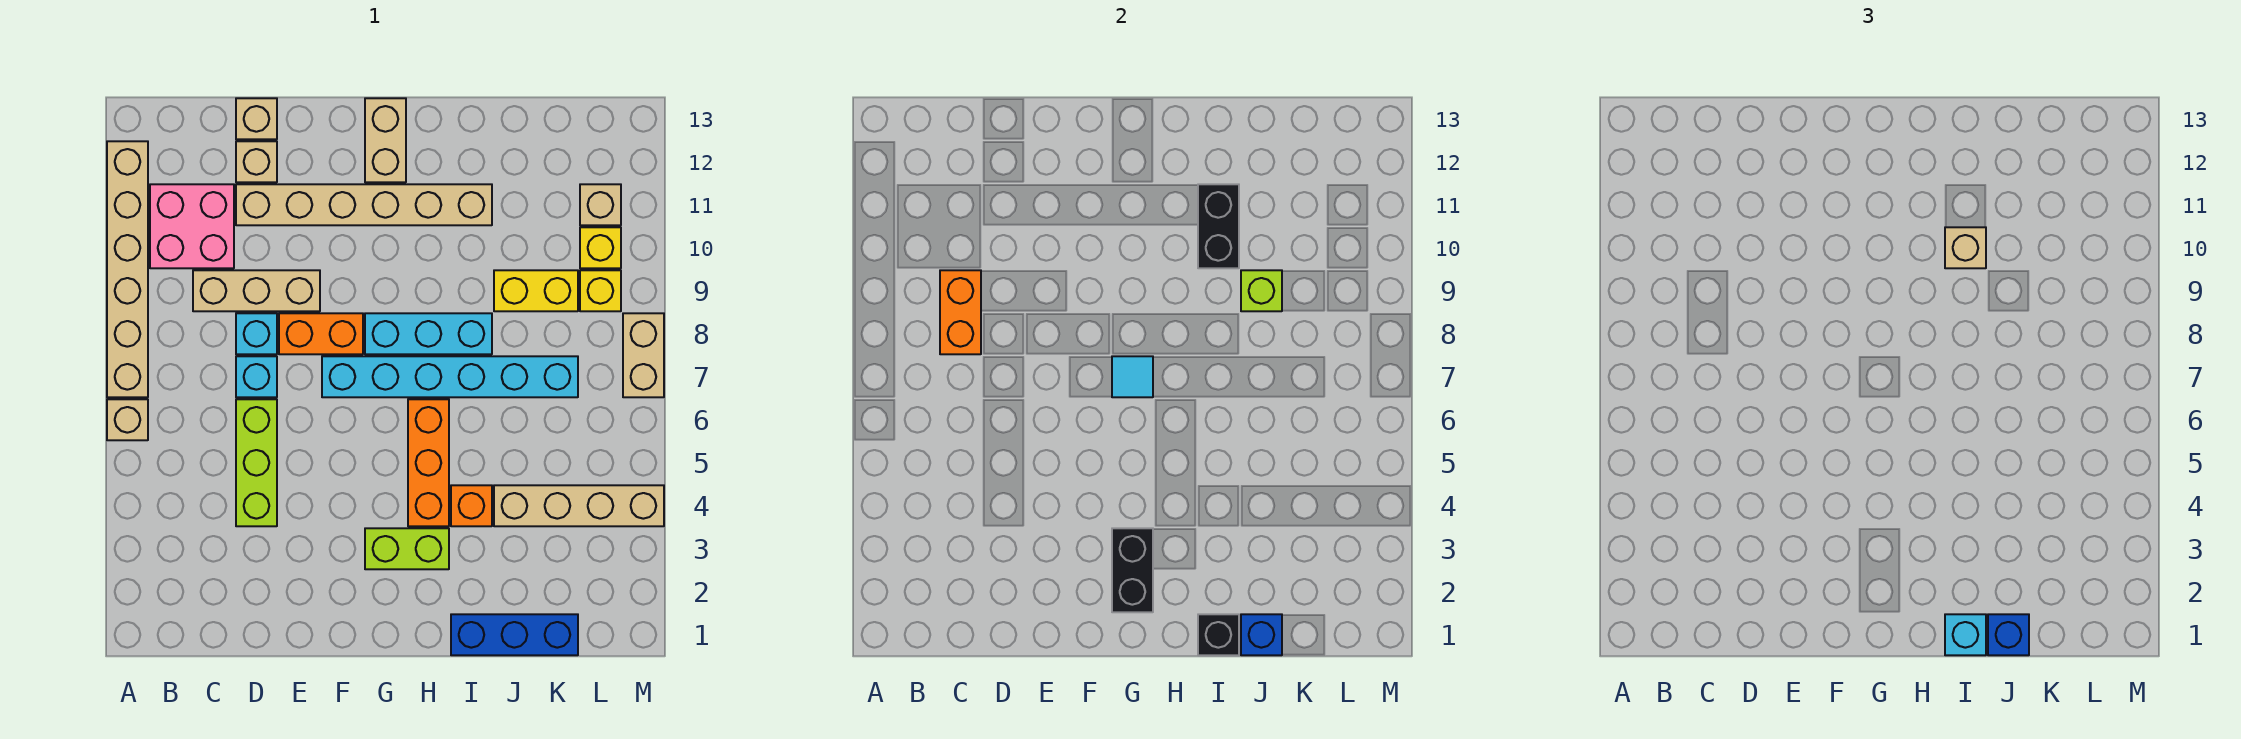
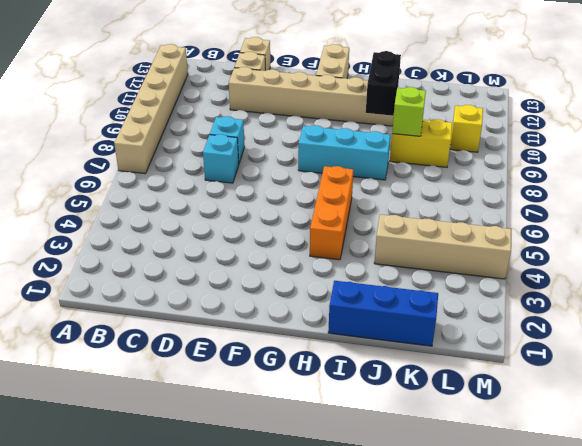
none -> tan brick A6 level 1
none -> pink brick B10:C11 level 1
none -> tan brick C9:E9 level 1
none -> lime brick D4:D6 level 1

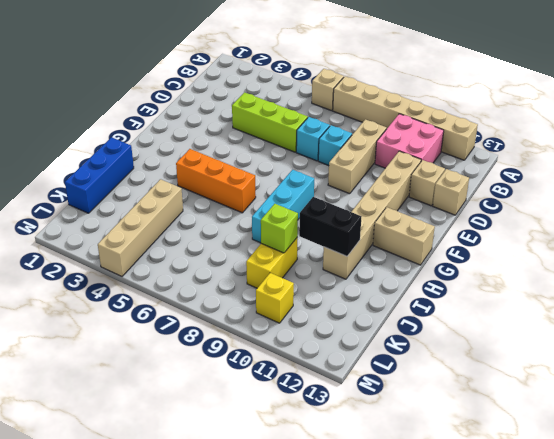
none -> orange brick E8:F8 level 1
none -> cyan brick F7:K7 level 1
none -> lime brick G3:H3 level 1
none -> orange brick I4 level 1

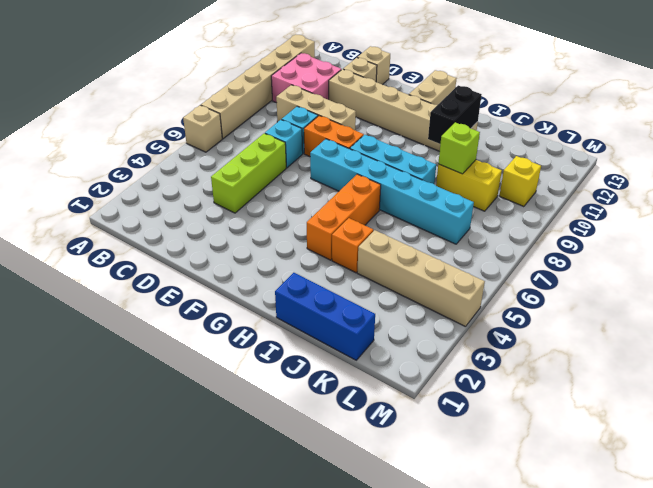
none -> lime brick G3:H3 level 1
none -> yellow brick L9 level 1
none -> tan brick L11 level 1
none -> tan brick M7:M8 level 1

